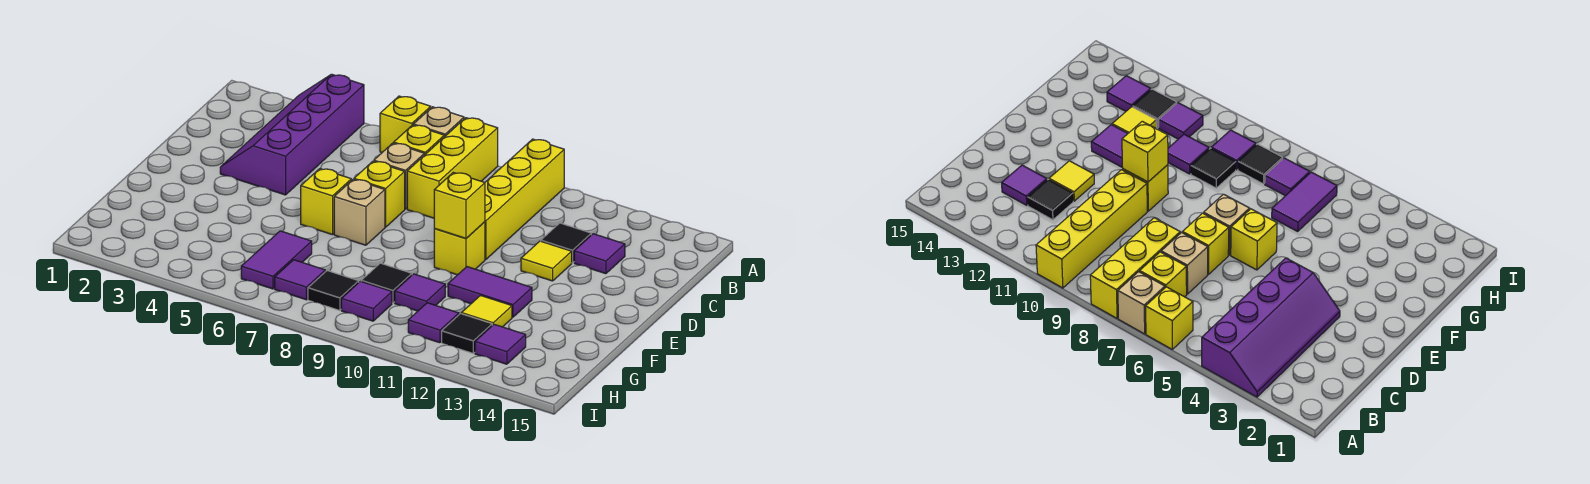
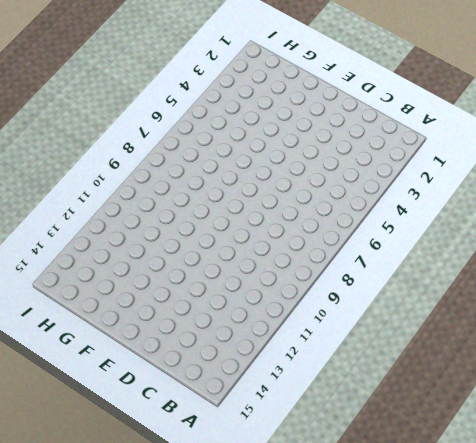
none -> purple slope A3:D4 level 1 top 4
none -> yellow brick A6 level 1
none -> tan brick A7 level 1

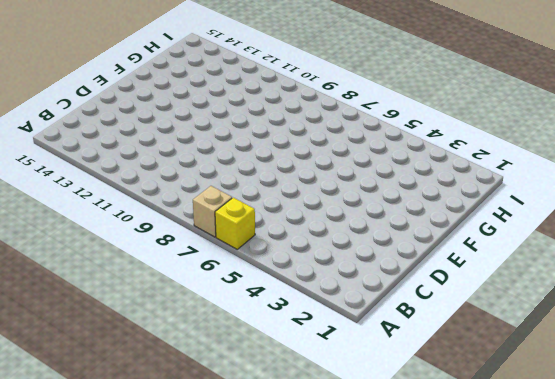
none -> purple slope A3:D4 level 1 top 4
none -> yellow brick A8:C8 level 1
none -> yellow brick A10:D10 level 1

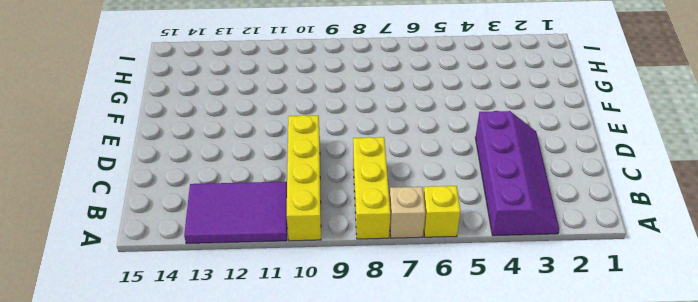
purple tile A11:B13 level 1 -> none
none -> yellow brick B7 level 1
none -> tan brick C7 level 1
none -> black tile C12 level 1

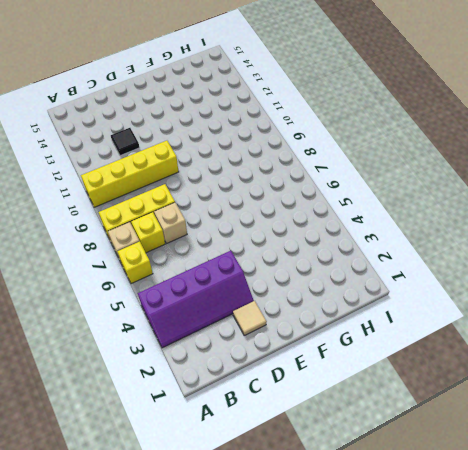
tan tile D2 level 1 -> none
none -> purple tile C13 level 1
none -> yellow brick D7 level 1
none -> yellow tile D12 level 1

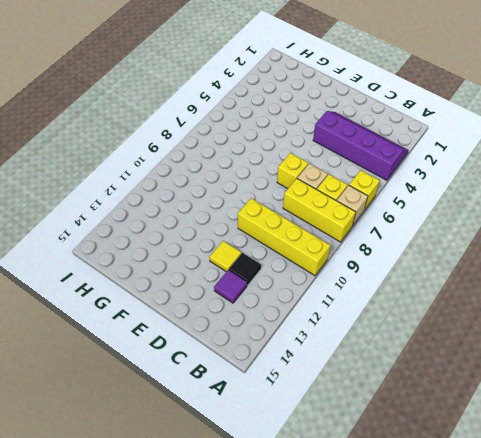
none -> yellow brick E6 level 1
none -> tan brick E7 level 1
none -> yellow brick E10 level 1

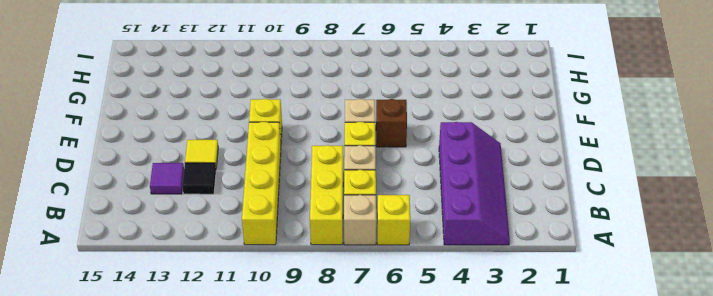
brown brick E6 level 1 -> yellow brick E6 level 1
none -> purple tile F11:F12 level 1
none -> purple tile G6:H6 level 1
none -> black tile G9 level 1

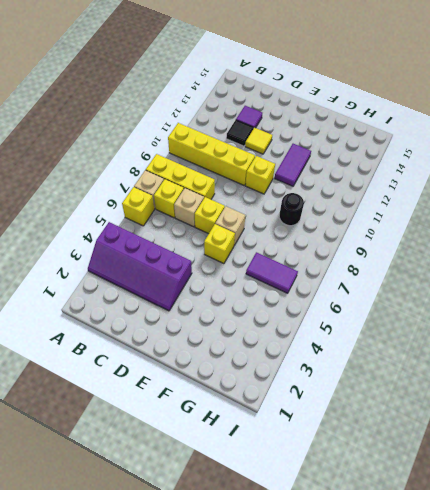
black round brick G9 level 1 -> black tile G9 level 1
none -> purple tile G10 level 1
none -> yellow tile G12 level 1
none -> purple tile H7 level 1

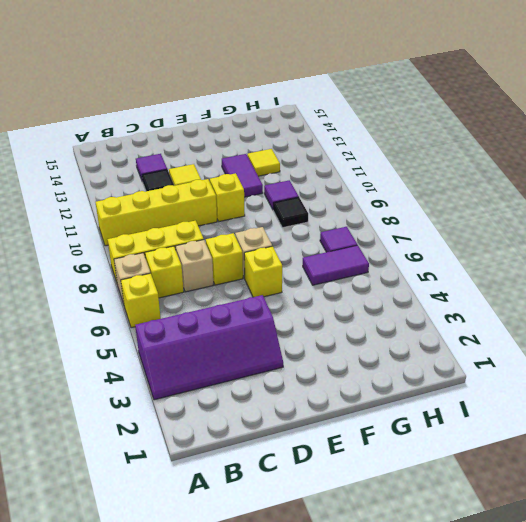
none -> black tile H8 level 1
none -> purple tile H9 level 1
none -> purple tile H11 level 1

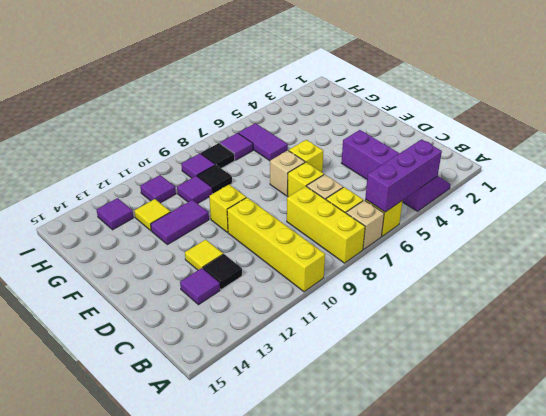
purple brick A4:A6 level 2 -> none
none -> black tile H12 level 1
none -> yellow brick E10 level 2

